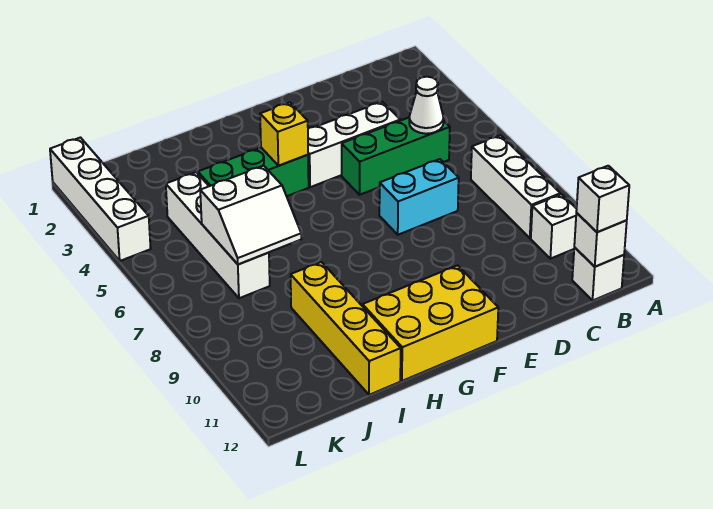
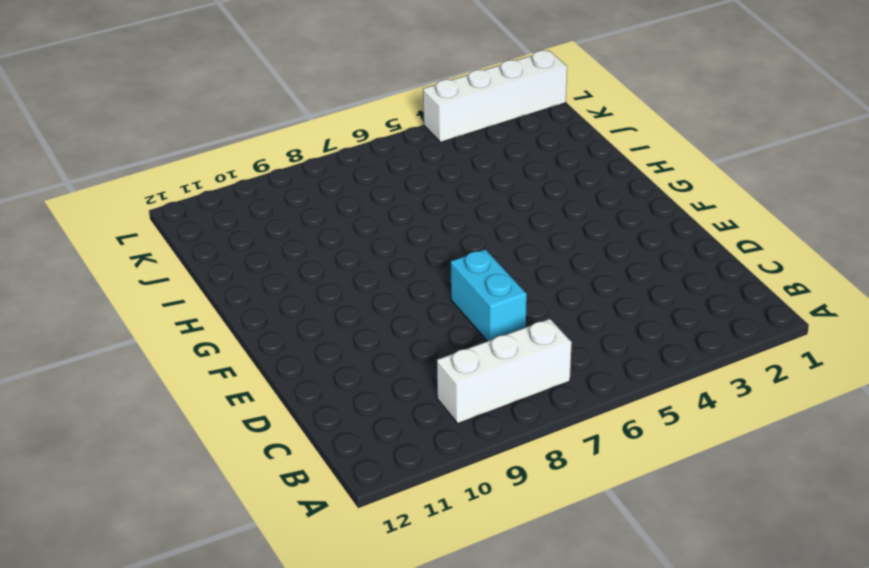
none -> white brick B10 level 1
none -> white brick B12 level 1
none -> green brick C5:E5 level 1

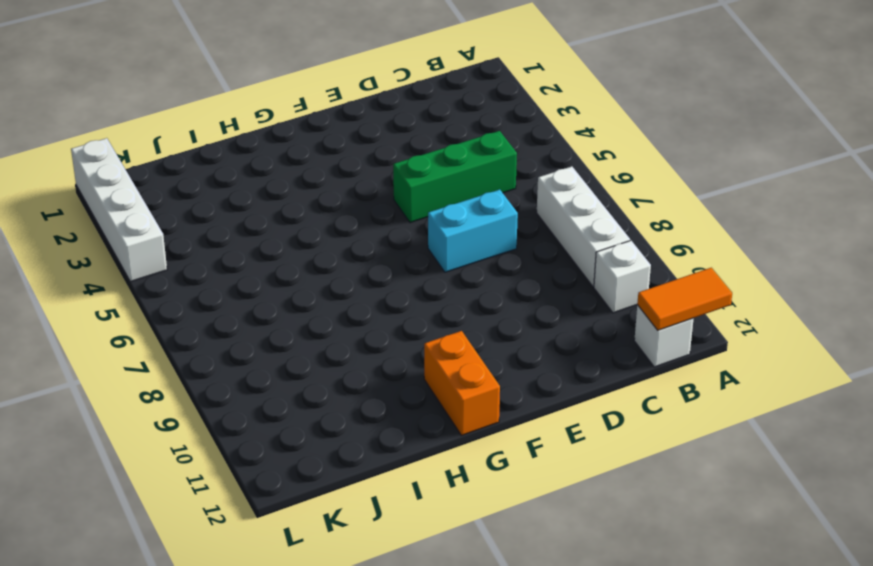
orange tile A12:B12 level 2 -> white brick B12 level 2
orange brick G11:G12 level 1 -> yellow brick F11:H12 level 1
none -> white brick D4:F4 level 1
none -> green brick G4:I4 level 1
none -> yellow brick I9:I12 level 1

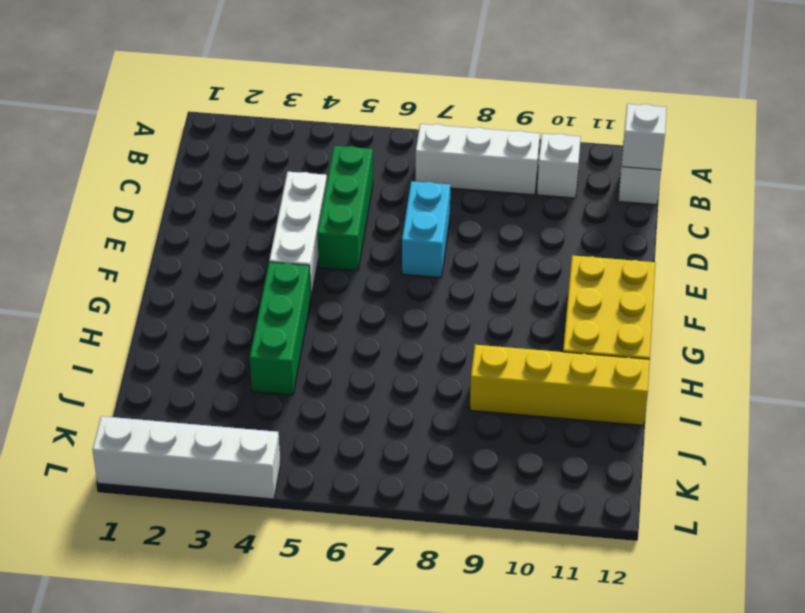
none -> white brick J4:J7 level 1
none -> white cone C5 level 2
none -> yellow brick G4 level 2

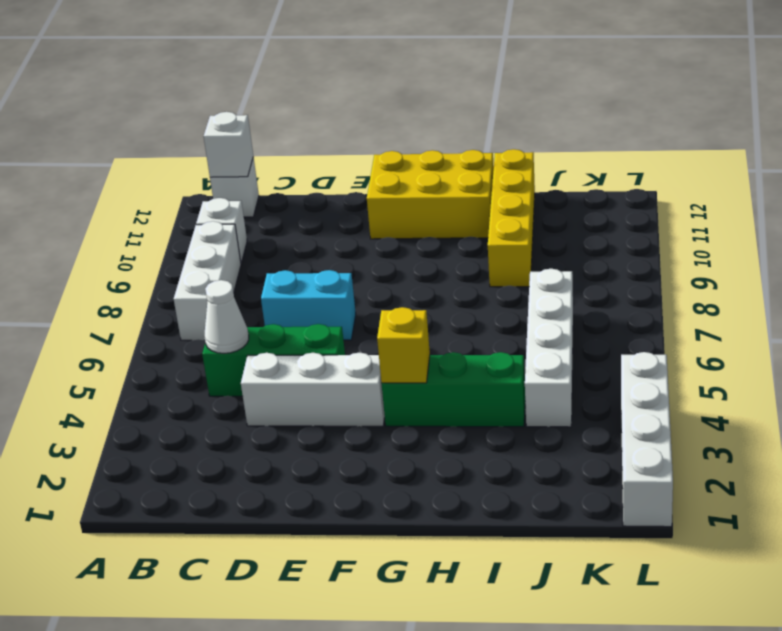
none -> white slope I6:J7 level 2 top 6
none -> white brick B12 level 3

